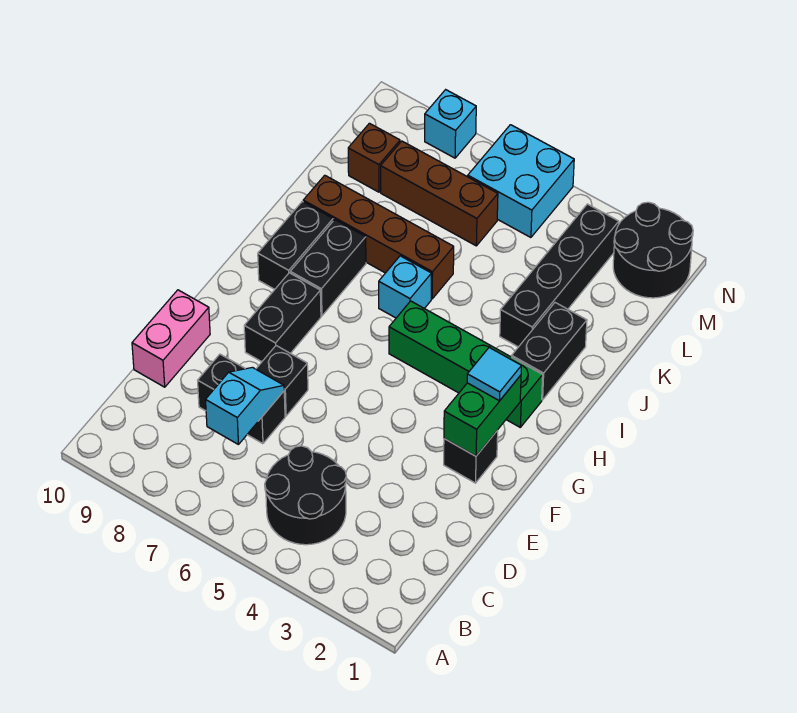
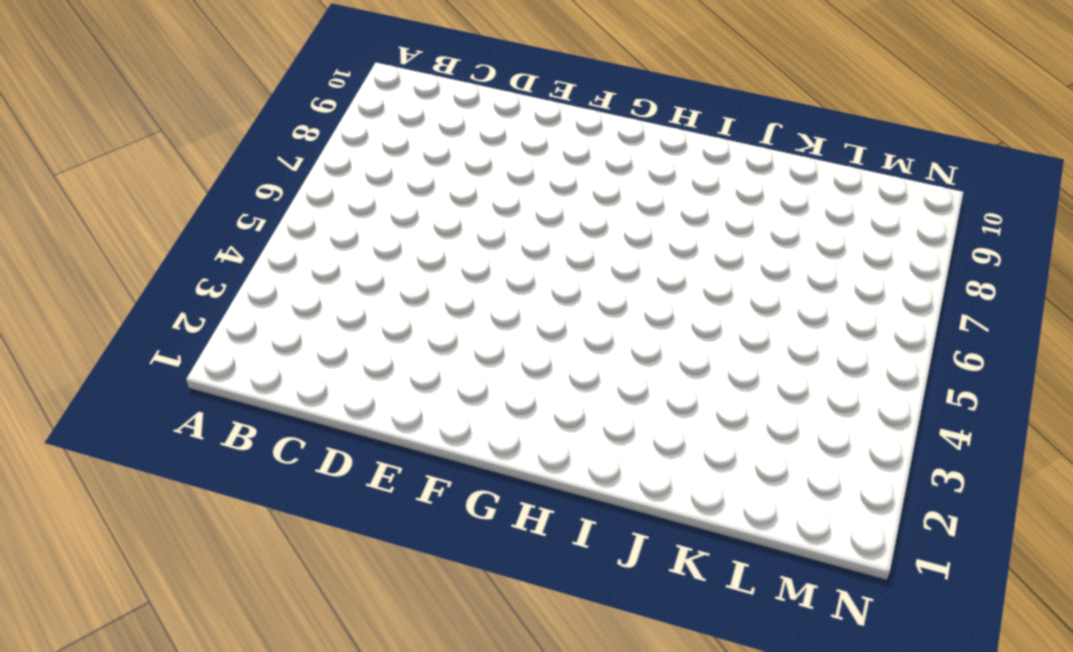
none -> black round brick B4:C5 level 1
none -> black brick D7:D8 level 1
none -> pink brick D10:E10 level 1

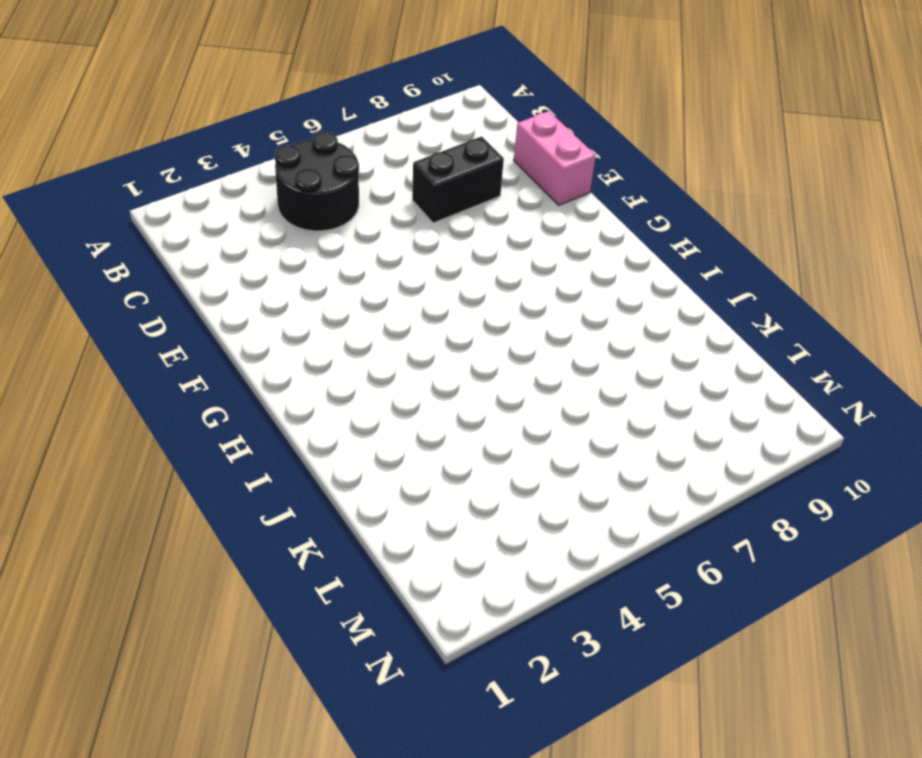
none -> black brick E7 level 1
none -> black brick F2 level 1
none -> black brick F8:G8 level 1

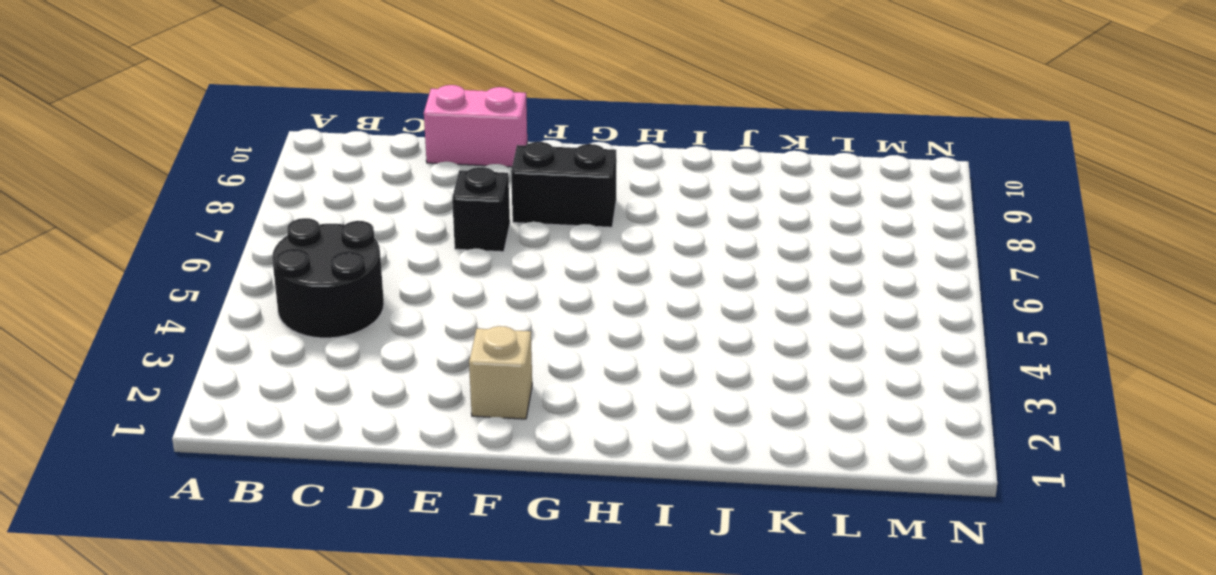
tan brick F2 level 1 -> black brick F2 level 1
none -> black brick D7:D8 level 1
none -> green brick H2:H5 level 1
none -> black brick H8:I8 level 1

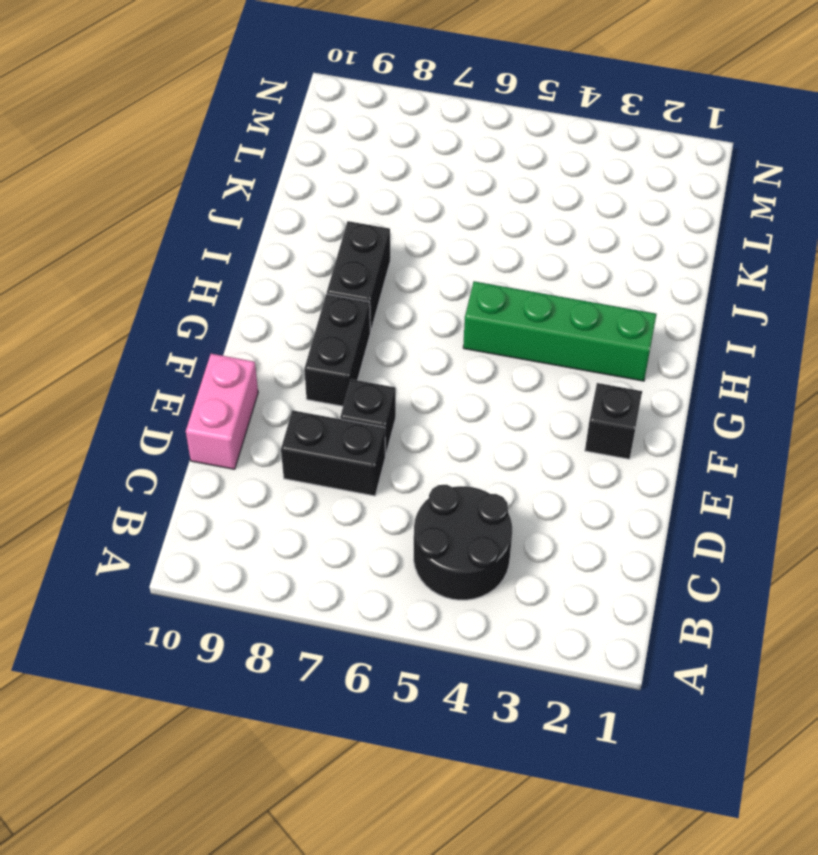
none -> black brick H9:I9 level 1
none -> black brick I2:J2 level 1
none -> cyan brick I6 level 1

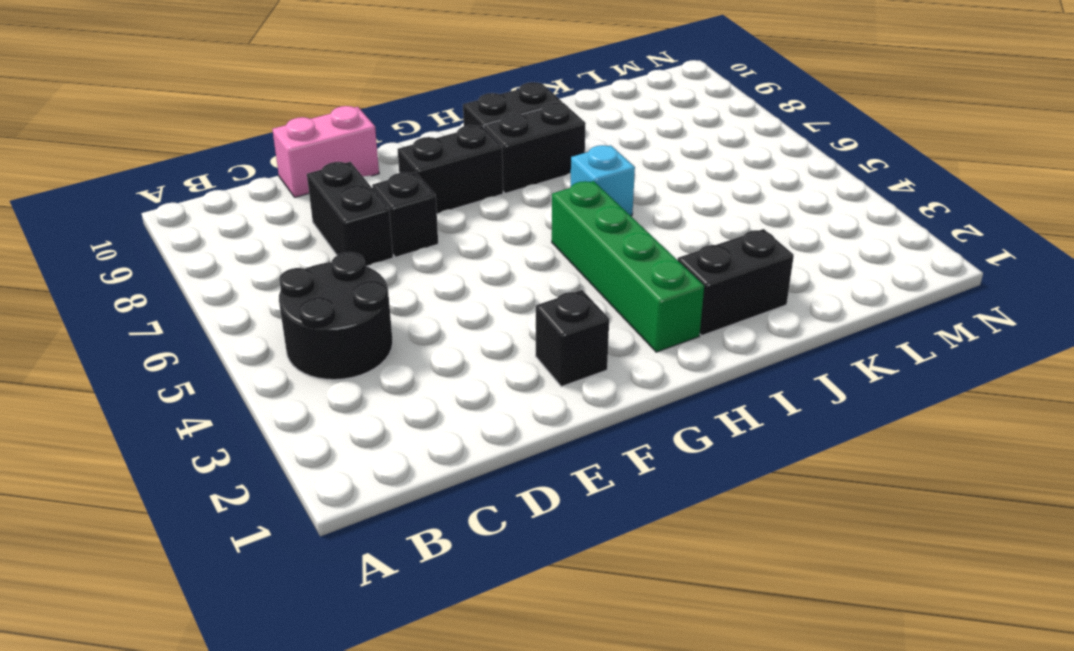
none -> black brick J3:M3 level 1
none -> brown brick J6:J9 level 1
none -> brown brick L6:L8 level 1

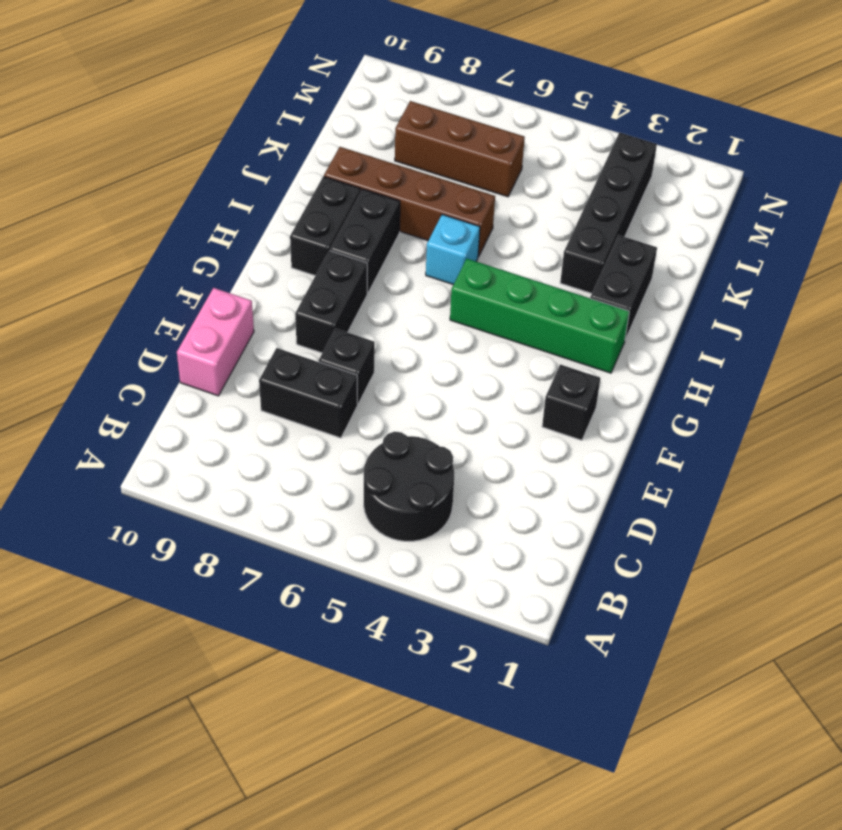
none -> brown brick L9 level 1
none -> black round brick M1:N2 level 1
none -> cyan brick M5:N6 level 1

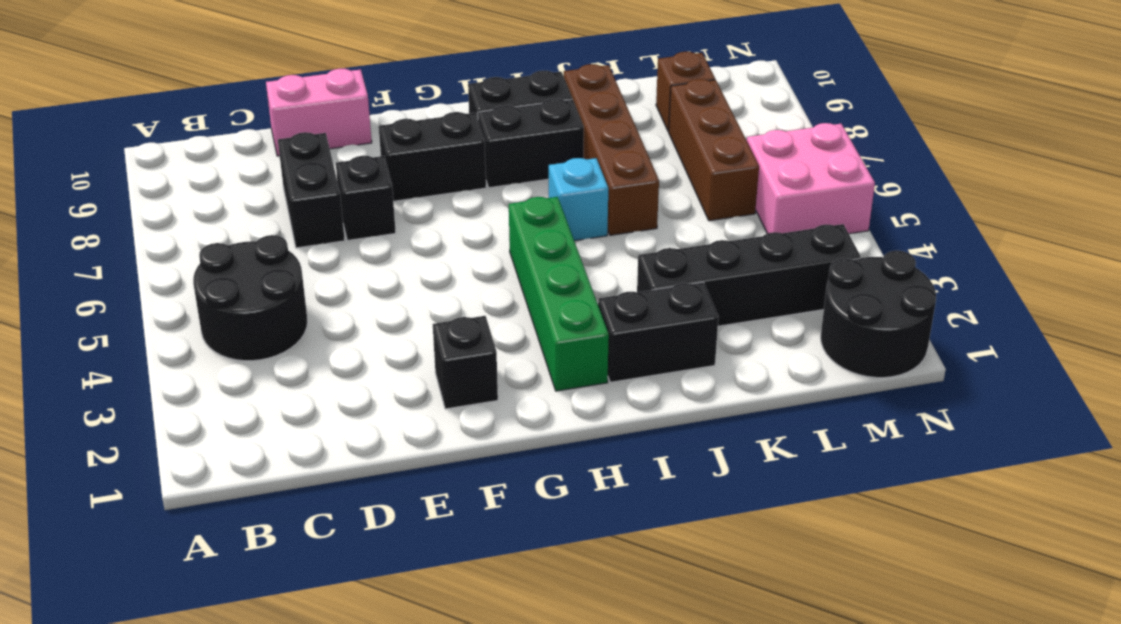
pink brick M5:N6 level 1 -> cyan brick M5:N6 level 1
none -> cyan brick N8 level 1
none -> cyan slope C7:D7 level 2 top C
none -> green brick F2:G2 level 2

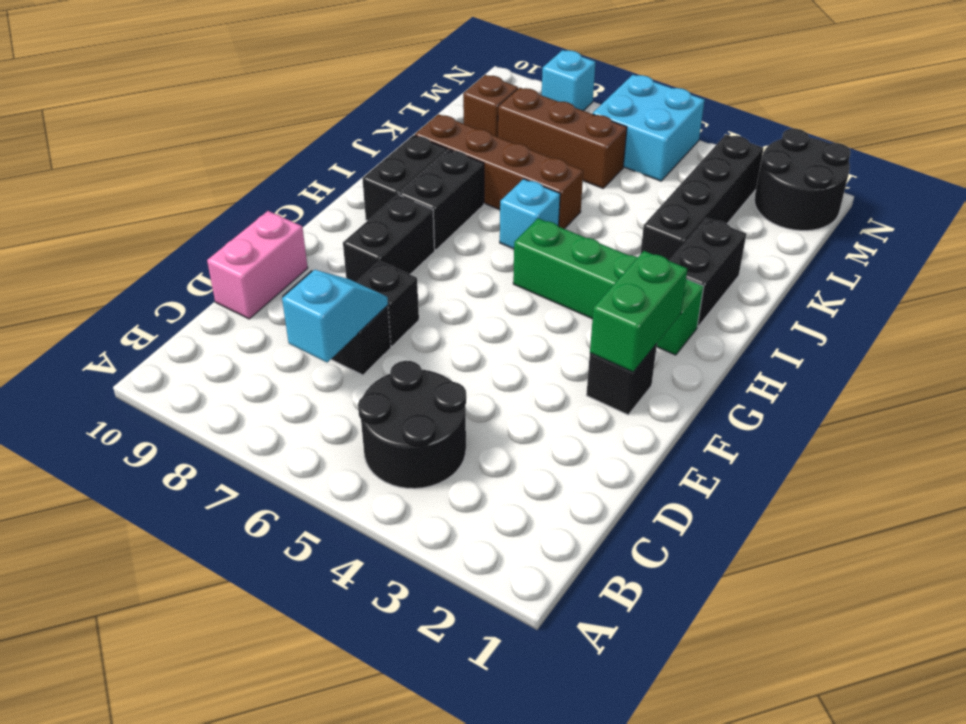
none -> cyan tile G2 level 3

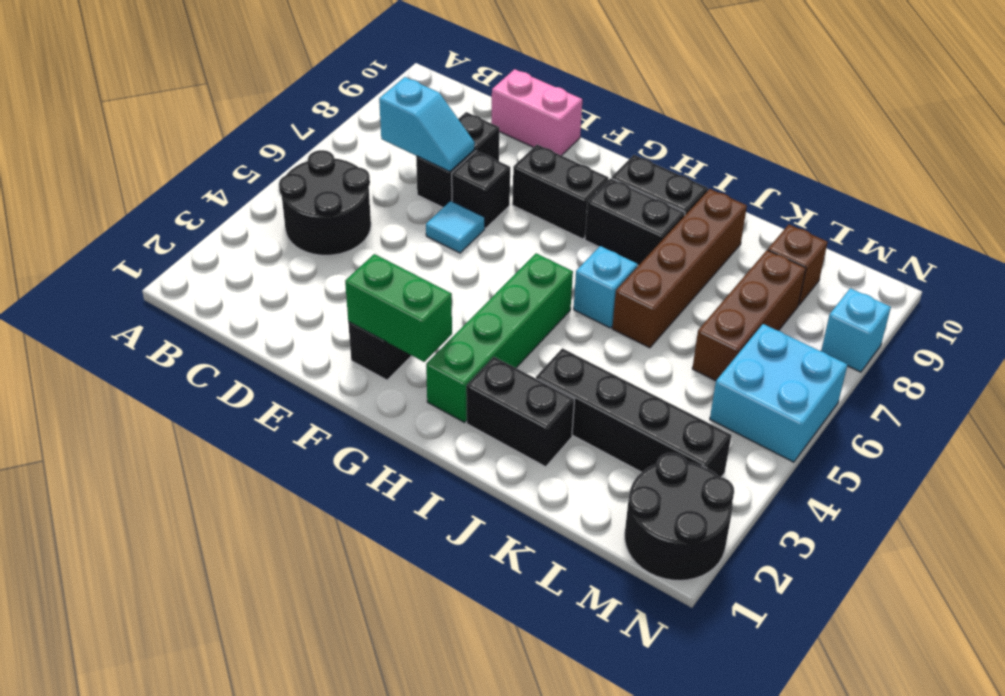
cyan tile E6 level 1 -> cyan tile G2 level 3

